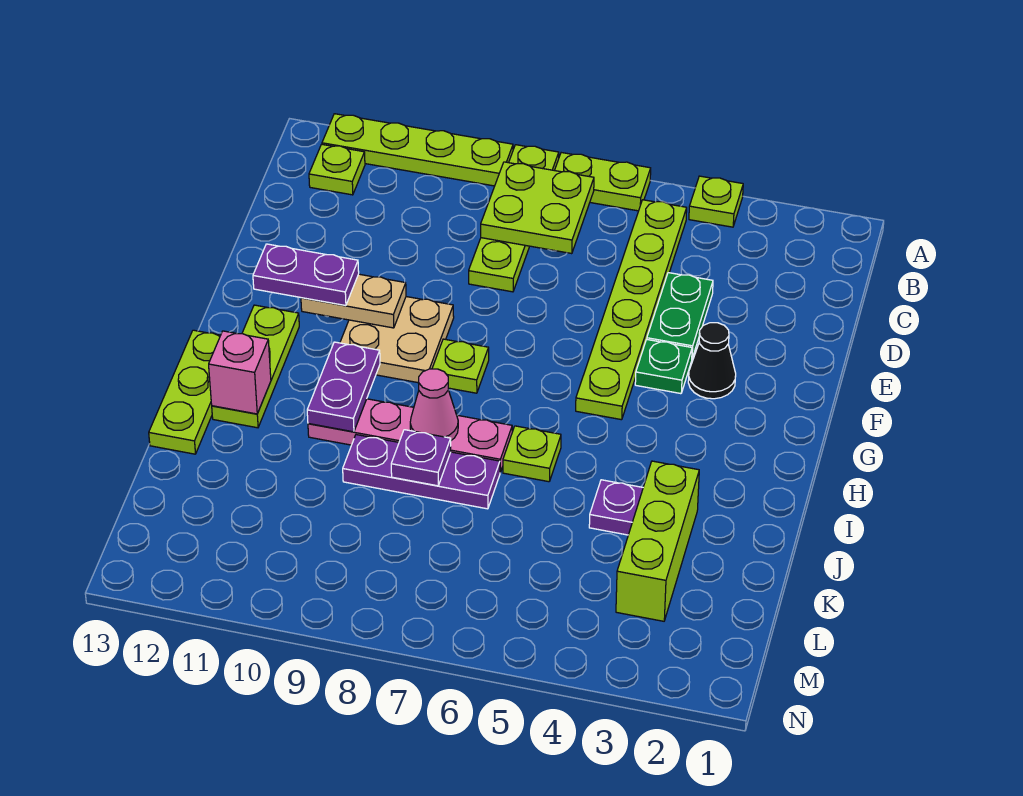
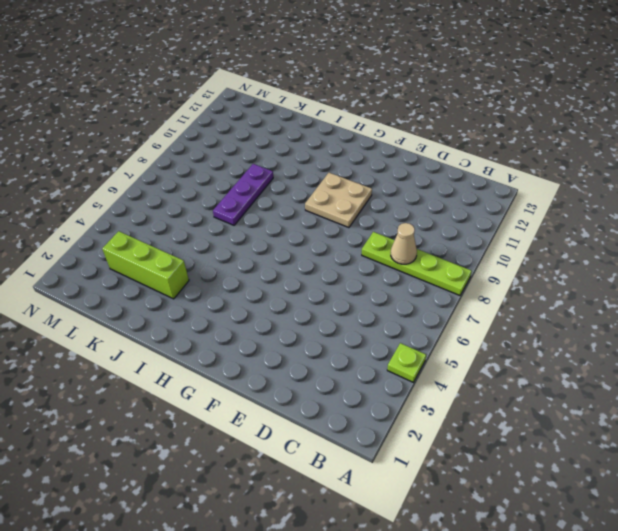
tan cone C8 level 2 -> lime plate B7:C8 level 2
none -> lime plate A6:A7 level 1
none -> lime plate A9:A12 level 1
none -> lime plate B5:G5 level 1

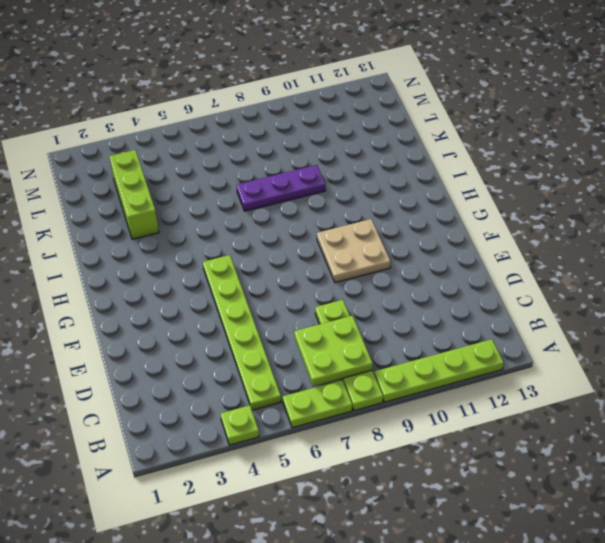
none -> lime plate B12 level 1
none -> green plate D4:E4 level 1
none -> black cone F3 level 1

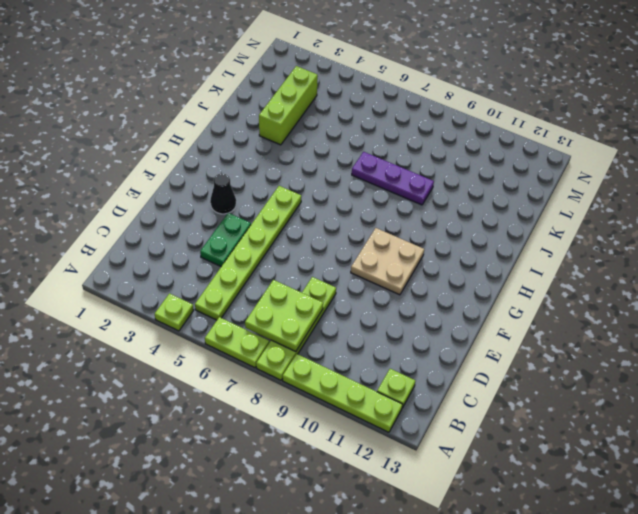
none -> green plate F4 level 1
none -> lime plate G8 level 1
none -> lime plate G12:I12 level 1

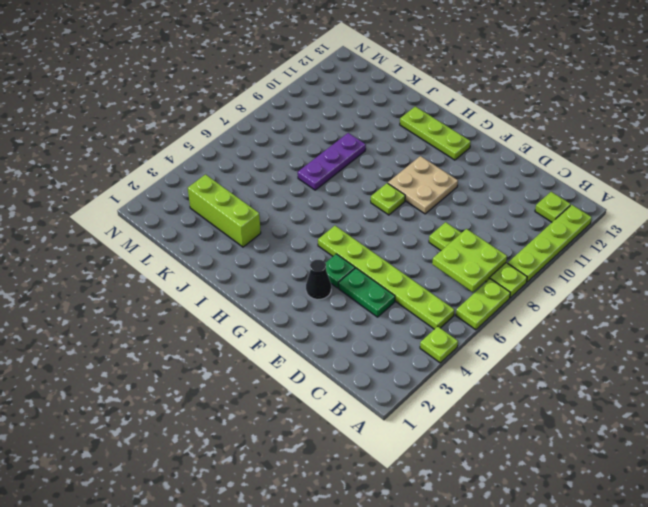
none -> lime plate H13:J13 level 1
none -> lime plate I6 level 1
none -> pink plate I7:I10 level 1

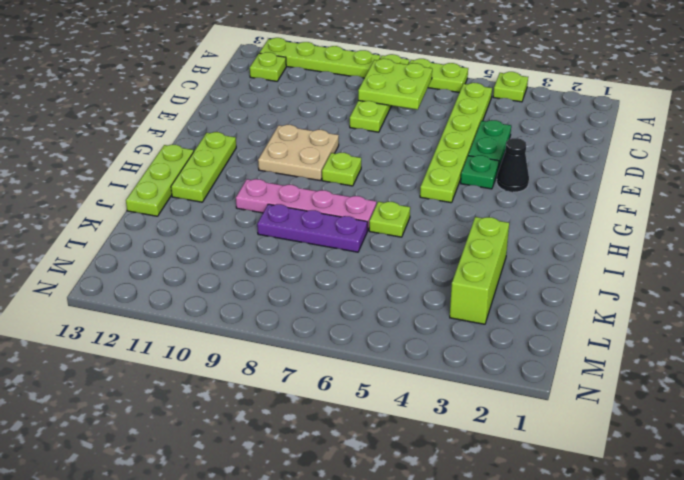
none -> purple plate J4 level 1
none -> tan plate F10:F11 level 2
none -> purple plate H10:I10 level 2

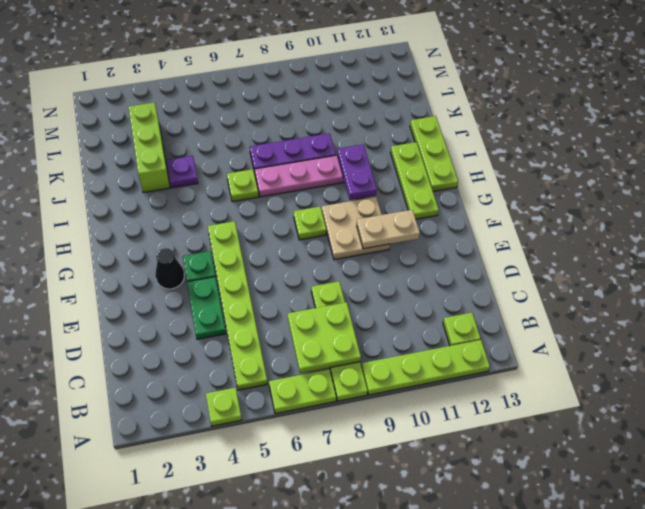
none -> pink cone I8 level 2
none -> pink brick I12 level 2
none -> purple plate J8 level 2

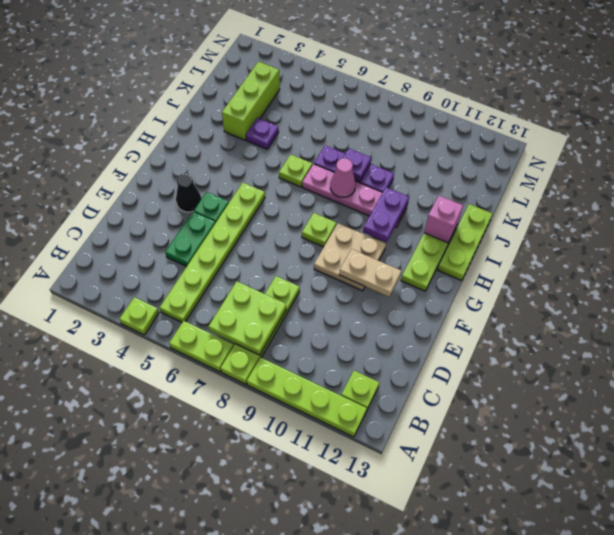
none -> purple plate F11:F12 level 3

